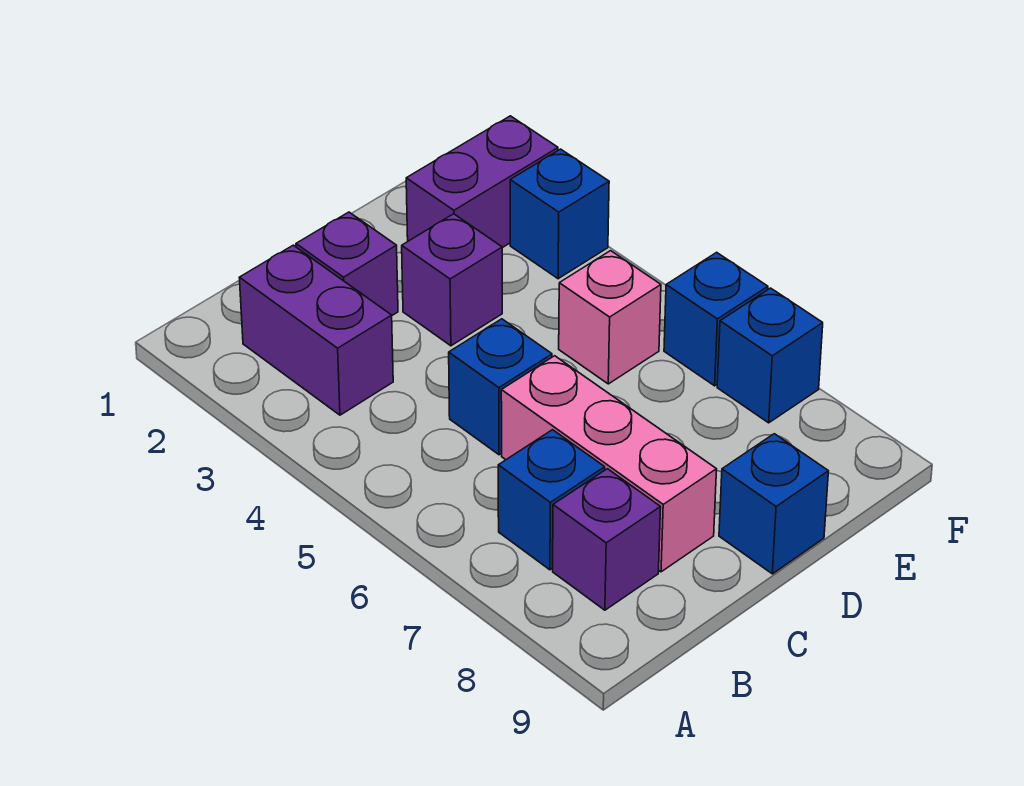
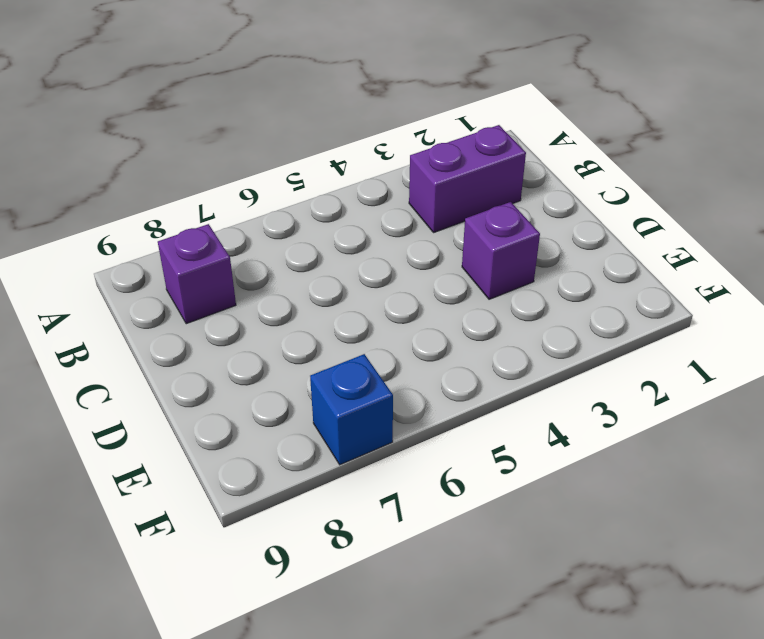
none -> blue brick B7 level 1
none -> purple brick C2 level 1
none -> blue brick C5 level 1

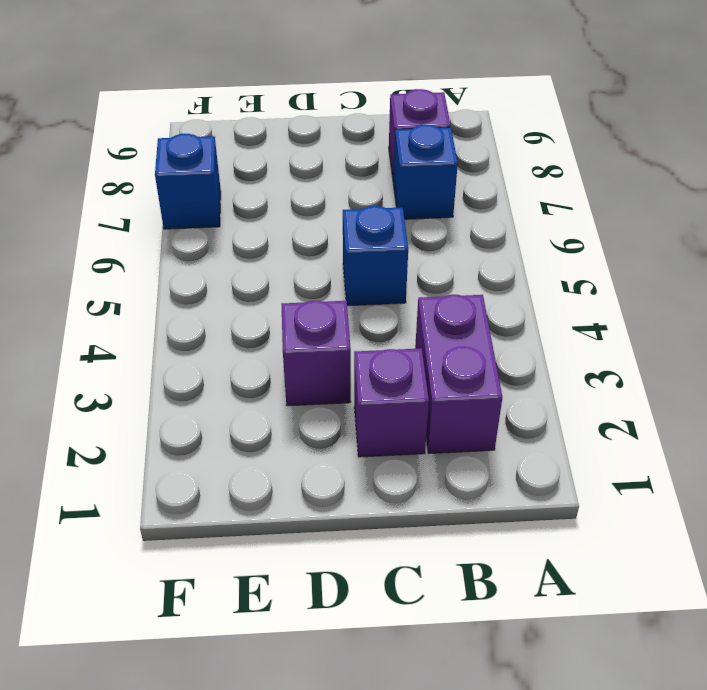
none -> pink brick C6:C8 level 1
none -> blue brick D9 level 1
none -> purple brick E2:F2 level 1

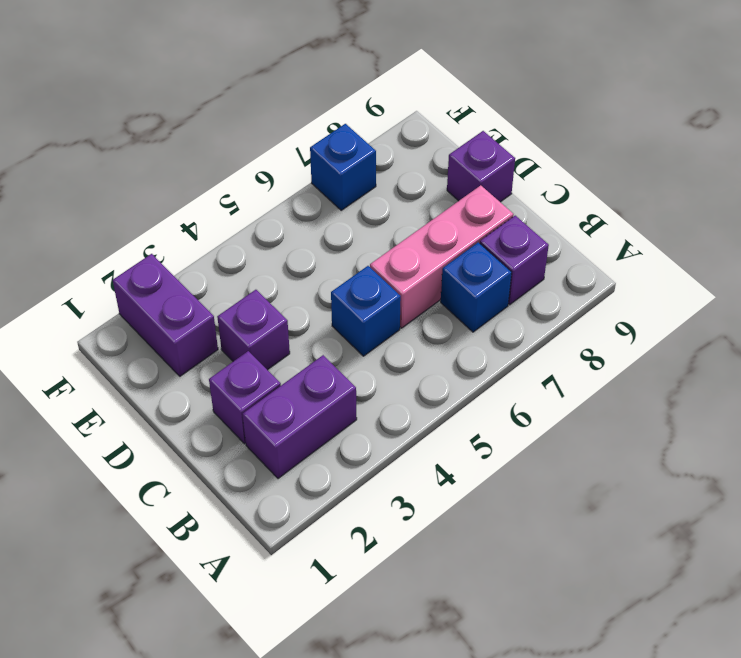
purple brick D9 level 1 -> blue brick D9 level 1
none -> pink brick E5 level 1
none -> blue brick F3 level 1
none -> blue brick F6 level 1

